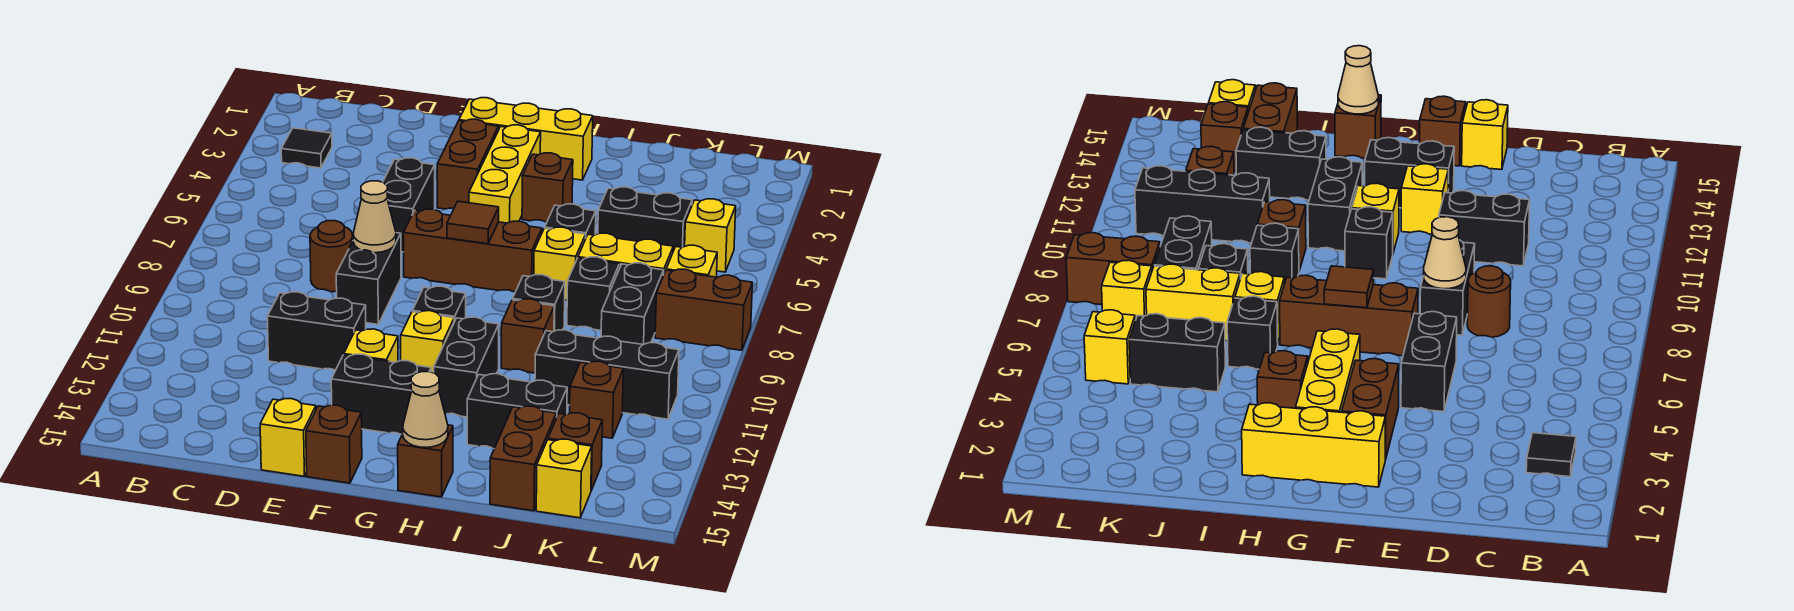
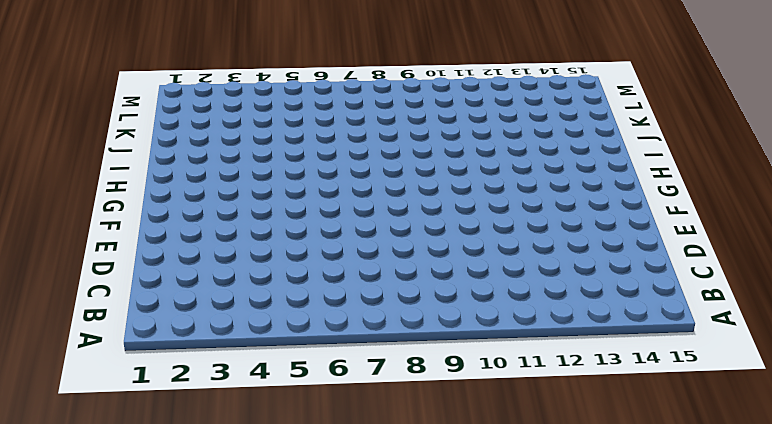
none -> black tile B3 level 1
none -> brown round brick D8 level 1
none -> black brick D11:E11 level 1
none -> black brick E5:E6 level 1

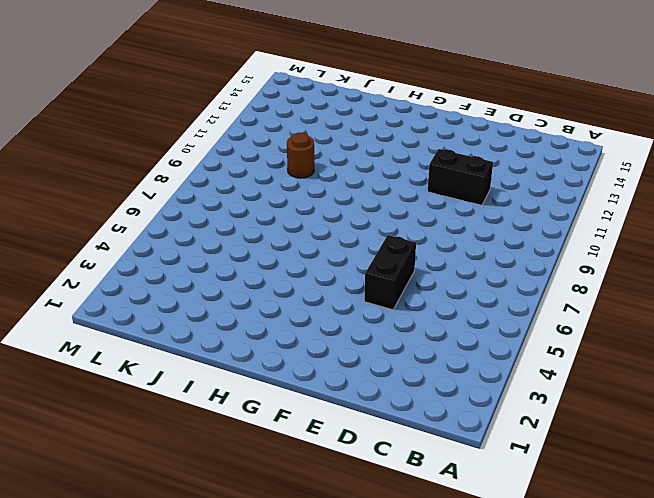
brown round brick J10 level 1 -> brown round brick D8 level 1
none -> black tile B3 level 1
none -> black brick E8:E9 level 1
none -> yellow brick E15 level 1
none -> yellow brick F2:H2 level 1

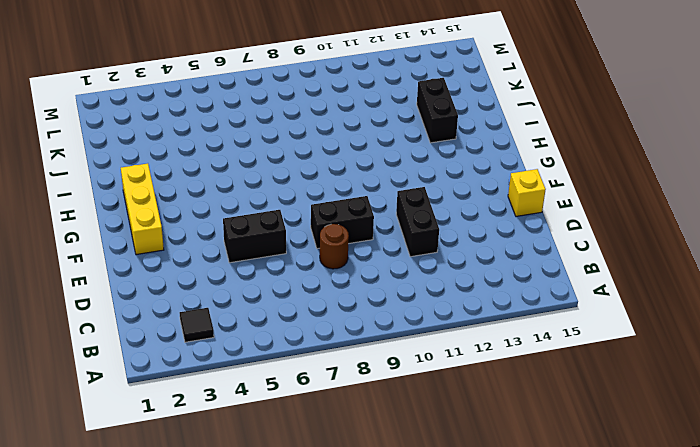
none -> brown brick F3:F4 level 1
none -> brown brick F7:H7 level 1
none -> yellow brick F12 level 1
none -> black brick F13:G13 level 1

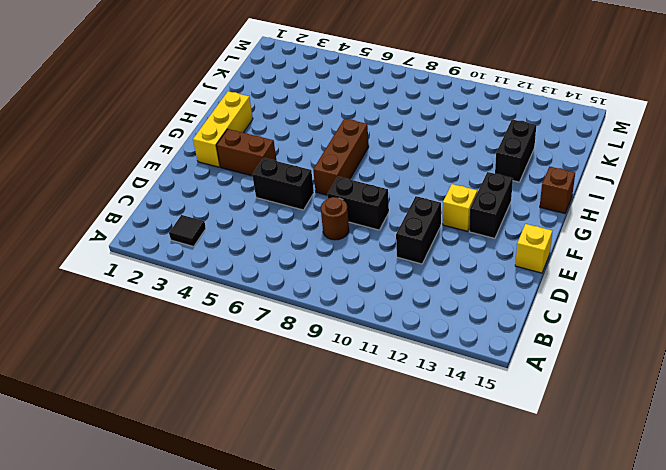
none -> brown brick F15 level 1
none -> yellow brick G3:G5 level 1
none -> black brick G10 level 1
none -> yellow brick G11 level 1

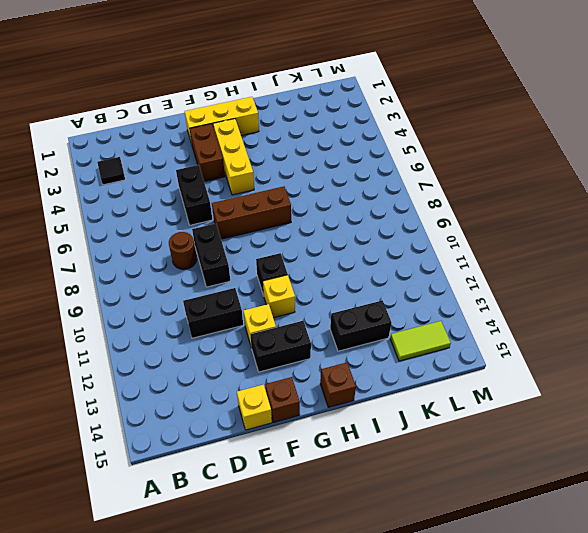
lime tile K14:L14 level 1 -> brown brick K14 level 1
none -> brown brick H4 level 1
none -> black brick H11:H12 level 1
none -> black brick I6 level 1
none -> yellow brick I7 level 1

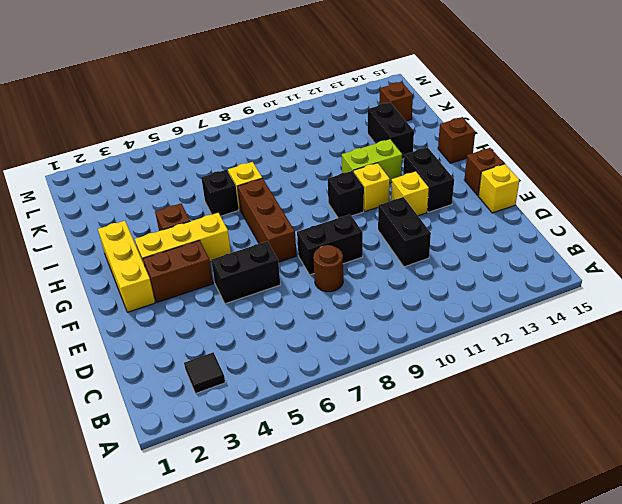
lime brick H11:H12 level 1 -> black brick H11:H12 level 1
none -> black brick I9 level 1
none -> brown brick I10 level 1
none -> black brick J5:K5 level 1
none -> yellow brick J7:K7 level 1

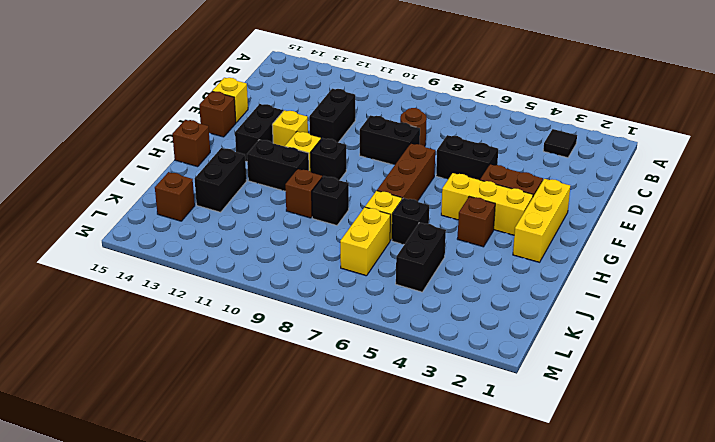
none -> black brick J8 level 1
none -> black brick J11:L11 level 1
none -> brown brick J14:J15 level 1
none -> black brick K8:K9 level 1

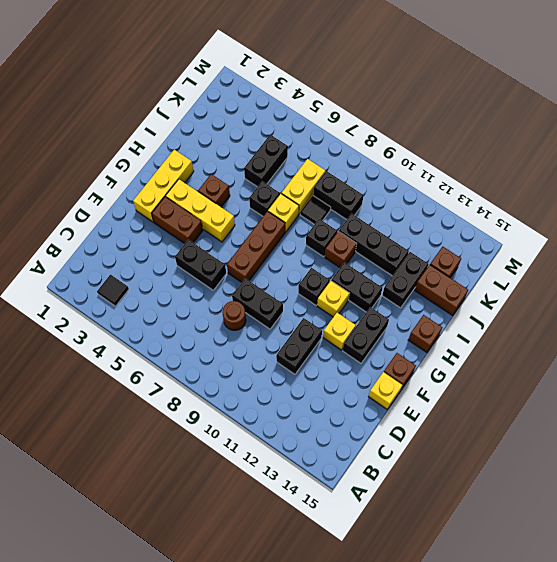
black tile J8 level 1 -> black brick J8 level 1
black brick J10:J12 level 1 -> black brick J11:L11 level 1
none -> brown brick K12 level 1
none -> yellow brick K15 level 1
none -> yellow brick L5 level 1
none -> yellow brick L7 level 1

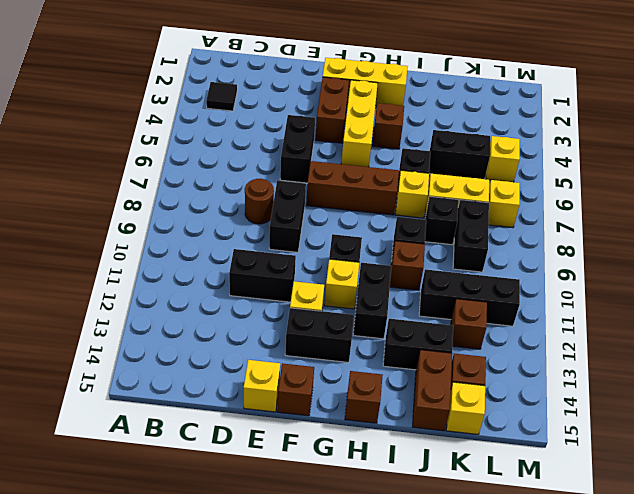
none -> brown brick L8:M8 level 1
none -> tan cone E8 level 2
none -> brown tile G7 level 2
none -> tan cone H15 level 2

